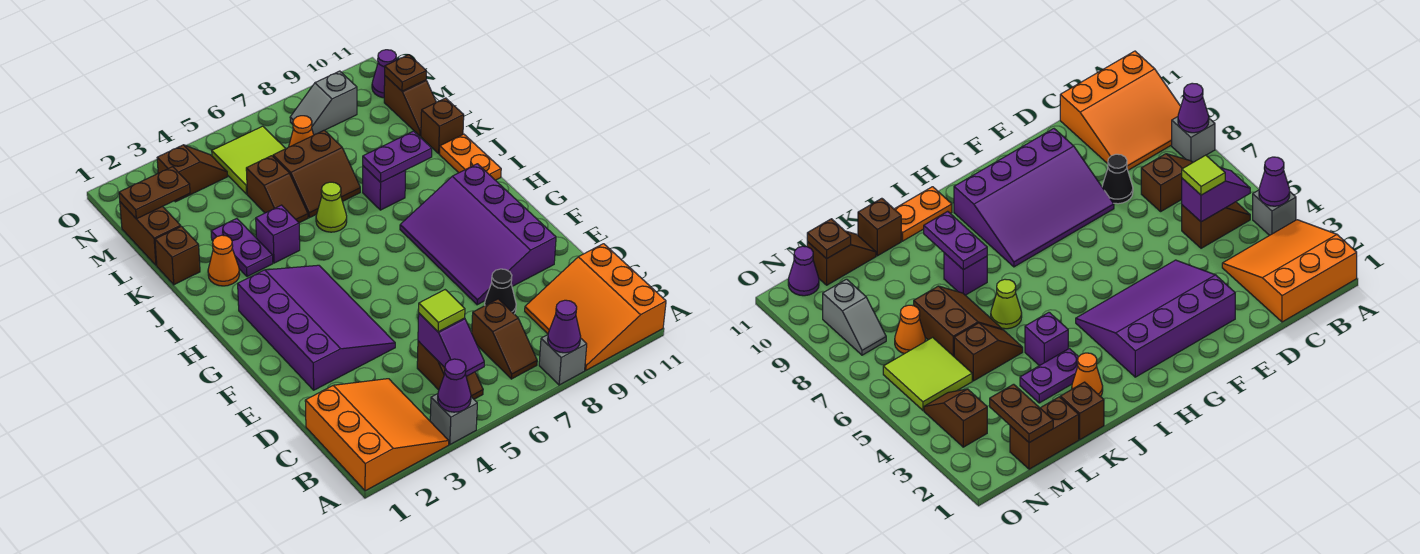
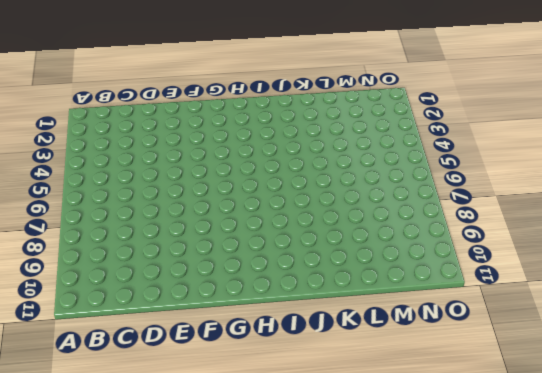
none -> orange slope A1:C3 level 1 top 1
none -> grey brick A4 level 1
none -> grey brick A8 level 1
none -> orange slope A9:C11 level 1 top 11

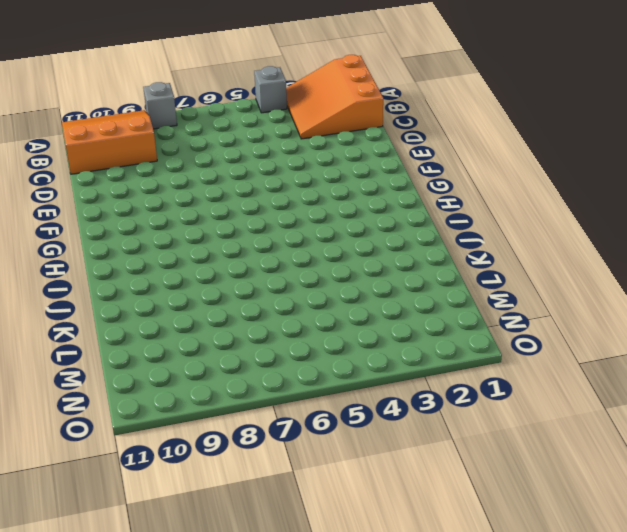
orange slope A9:C11 level 1 top C -> orange slope A9:C11 level 1 top 11
none -> brown slope B5:C5 level 1 top C
none -> brown slope B7:C7 level 1 top C
none -> black cone D8 level 1
none -> purple slope E2:H4 level 1 top 2

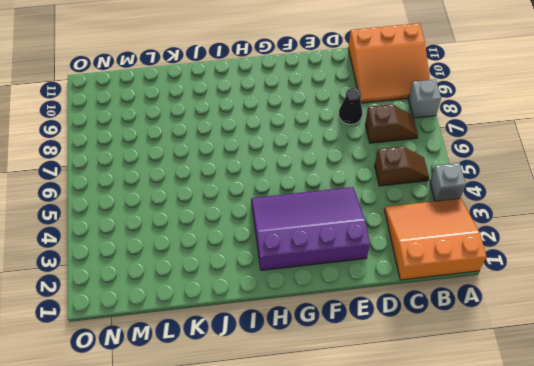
none -> purple slope E8:H10 level 1 top 10
none -> orange plate I11:J11 level 1
none -> orange cone J2 level 1
none -> purple plate J3:K3 level 1

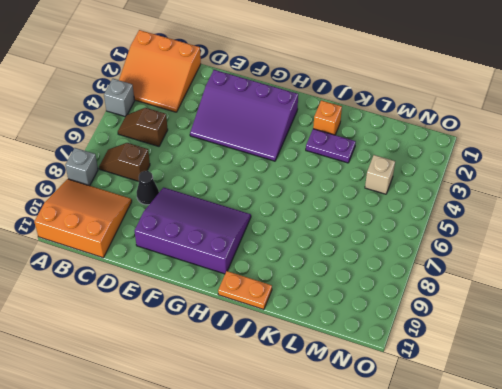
orange brick J2 level 1 -> orange cone J2 level 1
tan brick M4 level 1 -> none
none -> purple brick J4 level 1
none -> lime cone J6 level 1
none -> purple brick J8 level 1
none -> brown brick K1 level 1

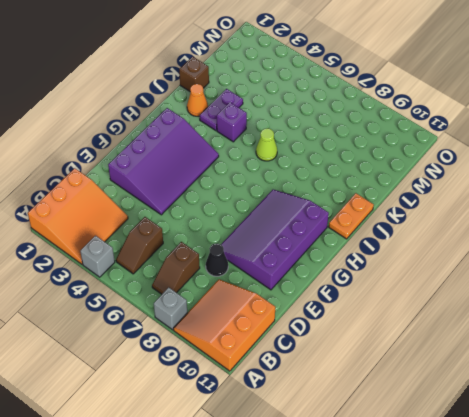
none -> purple brick J8 level 1
none -> brown slope K5:L5 level 1 top L
none -> brown slope K6:L7 level 1 top L
none -> brown brick K11 level 1

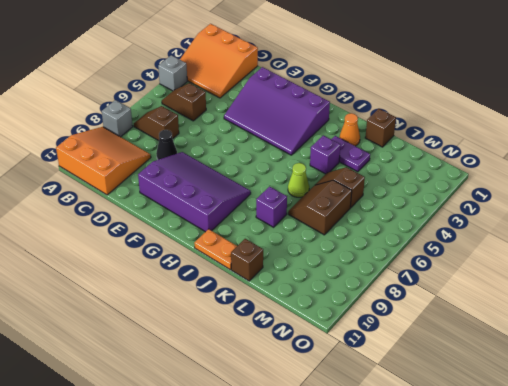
none -> brown brick L1:M1 level 1
none -> brown slope L11:M11 level 1 top M
none -> lime tile M5:N6 level 1
none -> orange cone M7 level 1

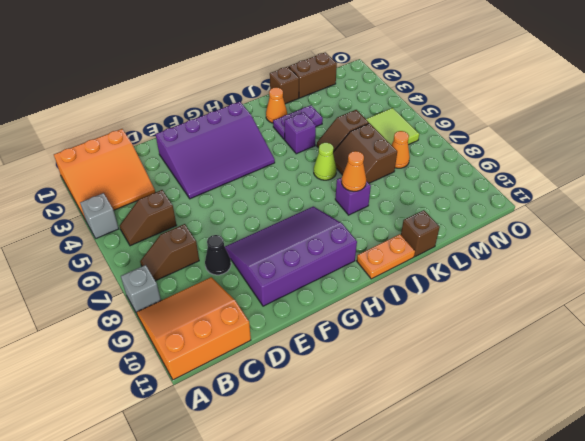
orange cone J8 level 2 -> purple plate J8:J9 level 2
none -> brown slope L11:M11 level 1 top M
none -> brown slope N3:N4 level 1 top 3
none -> grey slope N8:N9 level 1 top 9
none -> purple cone N11 level 1

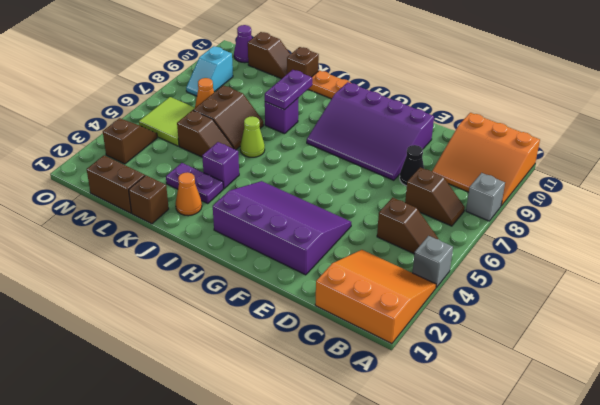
cyan slope N8:N9 level 1 top 9 -> grey slope N8:N9 level 1 top 9
none -> purple cone A4 level 2
none -> purple cone A8 level 2
none -> purple slope B5:C5 level 2 top C
none -> brown plate M1:M2 level 2

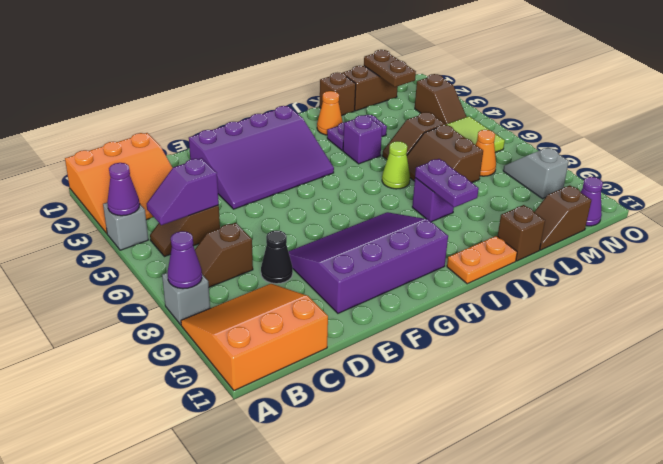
none -> brown plate M11 level 2
none -> lime tile C5 level 3

